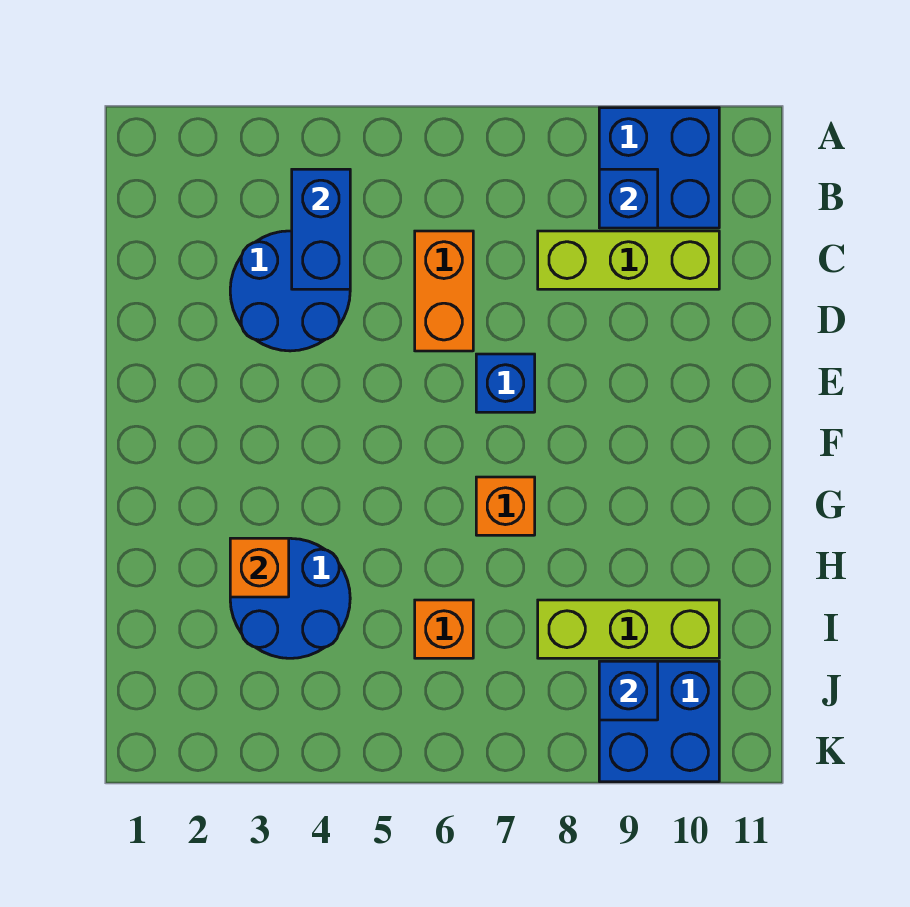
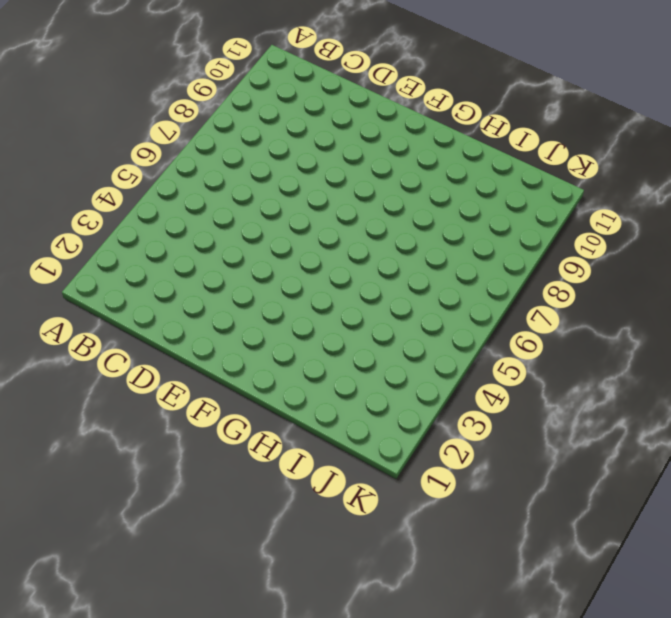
none -> blue brick A9:B10 level 1
none -> blue round brick C3:D4 level 1
none -> orange brick C6:D6 level 1

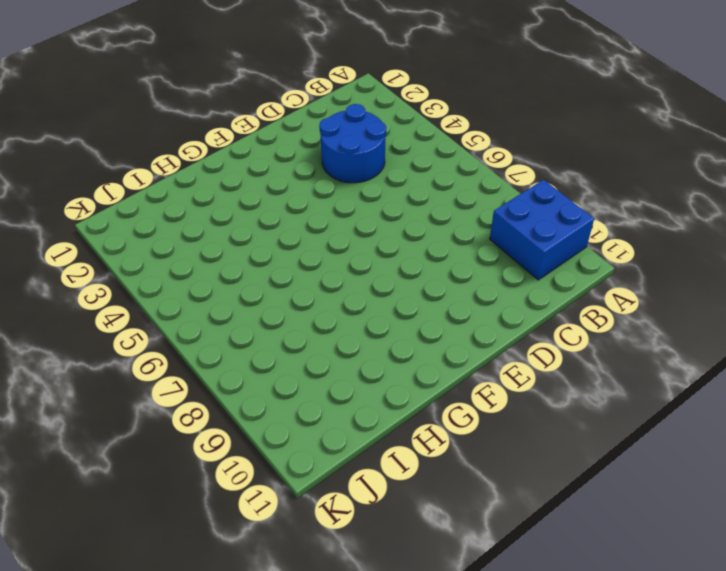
none -> orange brick C6:D6 level 1
none -> lime brick C8:C10 level 1
none -> blue brick E7 level 1

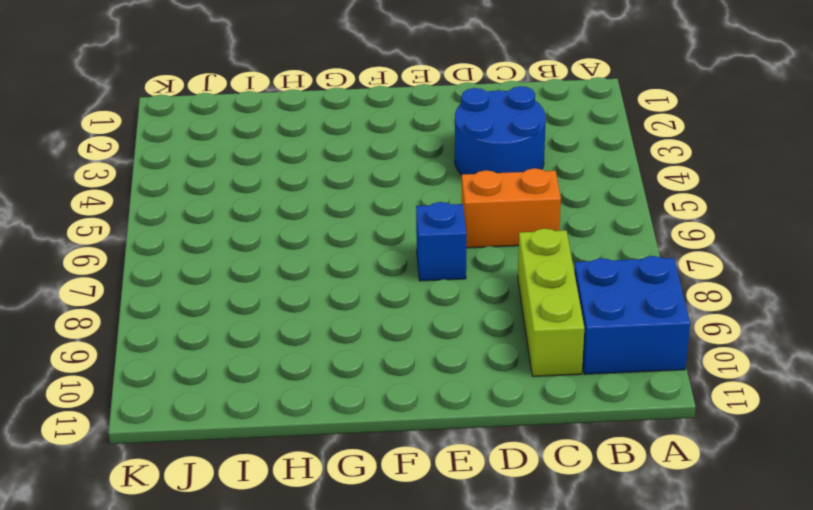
none -> orange brick G7 level 1
none -> blue round brick H3:I4 level 1
none -> orange brick I6 level 1

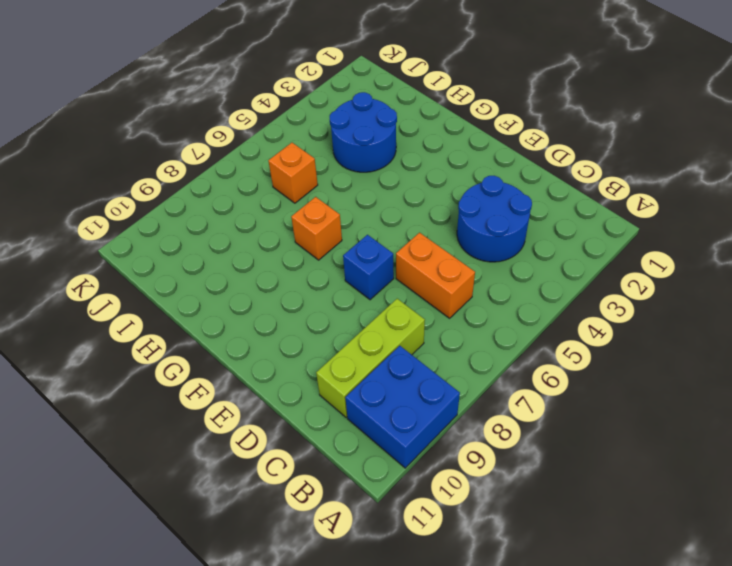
none -> lime brick I8:I10 level 1
none -> blue brick J9:K10 level 1
none -> blue brick B4:C4 level 2

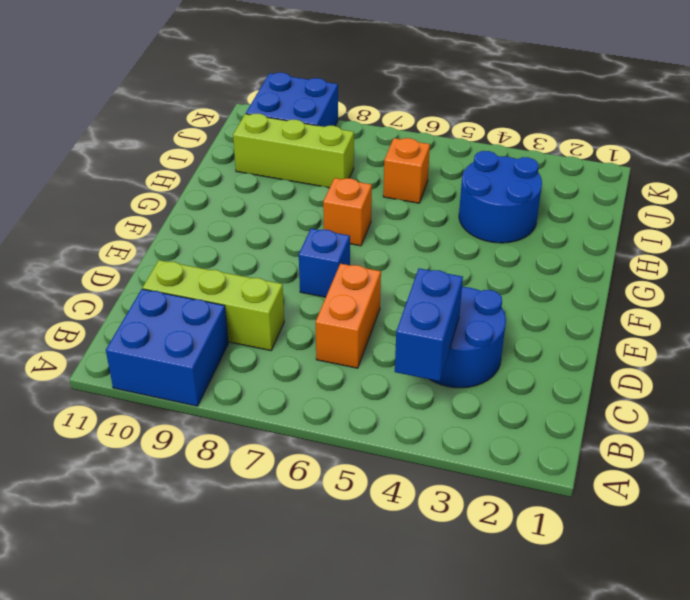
none -> blue brick B9 level 2
none -> orange brick H3 level 2
none -> blue brick J9 level 2

